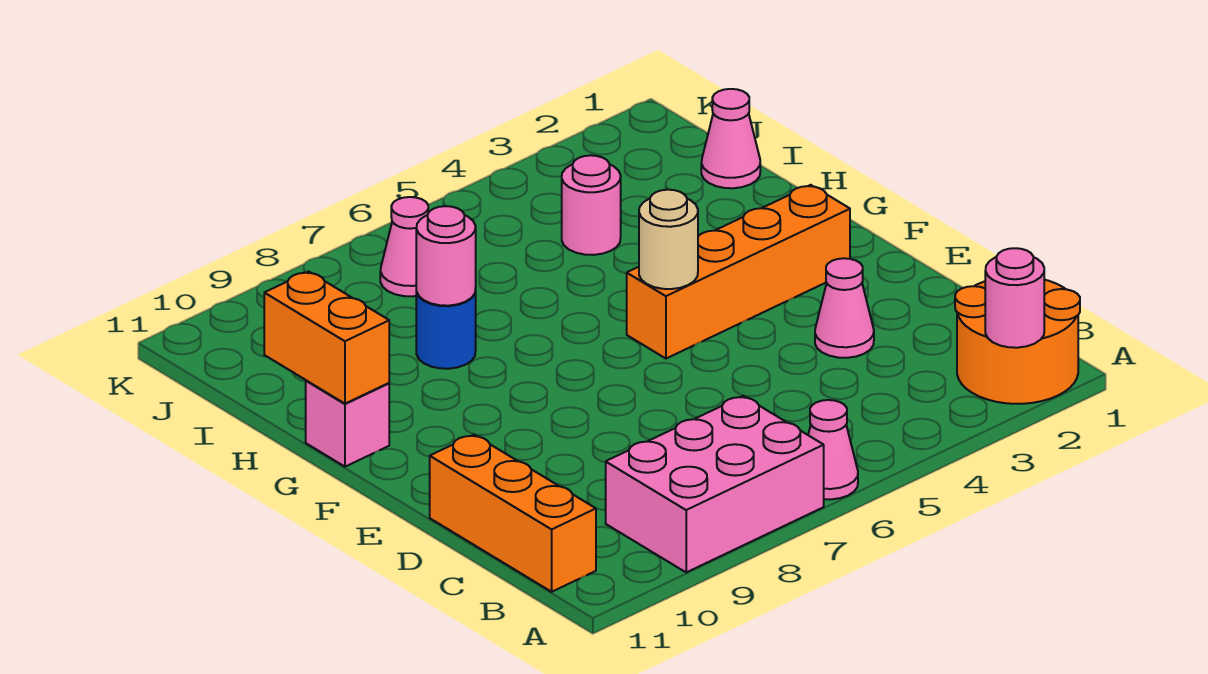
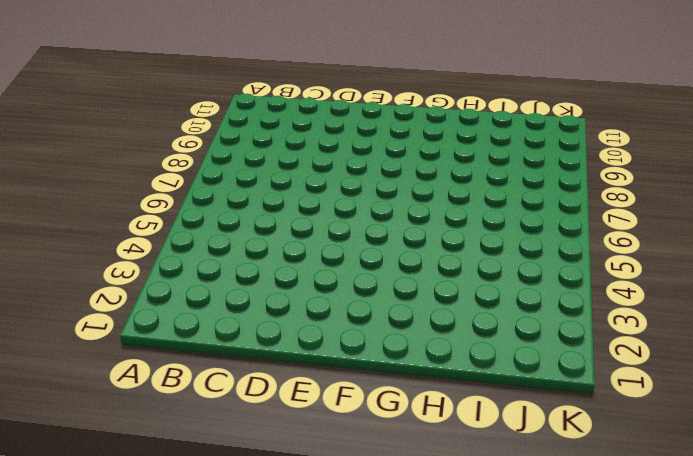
none -> orange round brick A1:B2 level 1
none -> pink cone A6 level 1
none -> pink brick A7:B9 level 1

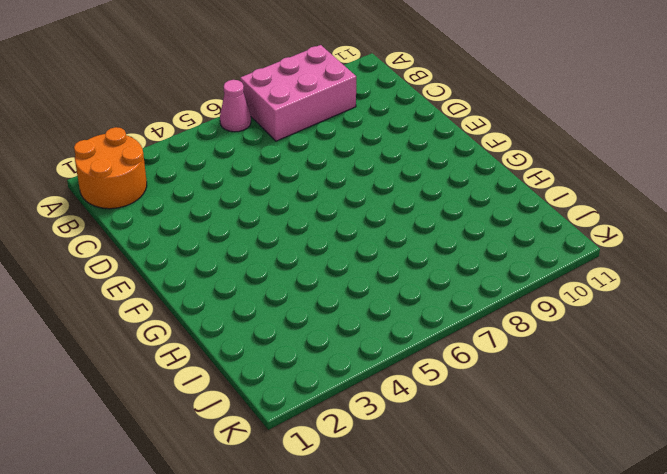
none -> orange brick B11:D11 level 1
none -> pink cone D3 level 1
none -> orange brick F2:F5 level 1

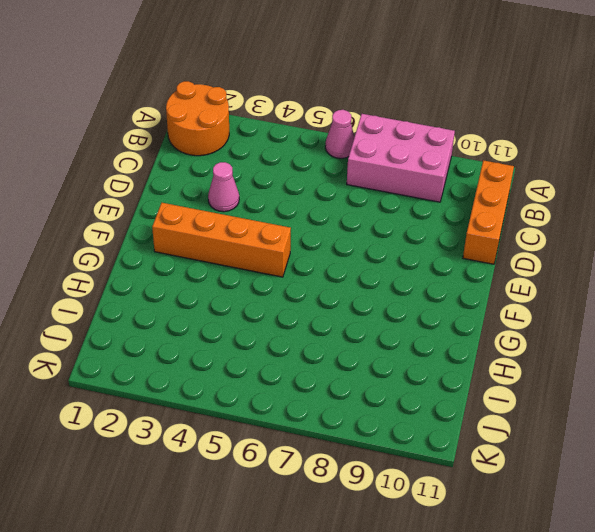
none -> pink brick G11 level 1
none -> blue round brick H8 level 1
none -> pink cone I1 level 1

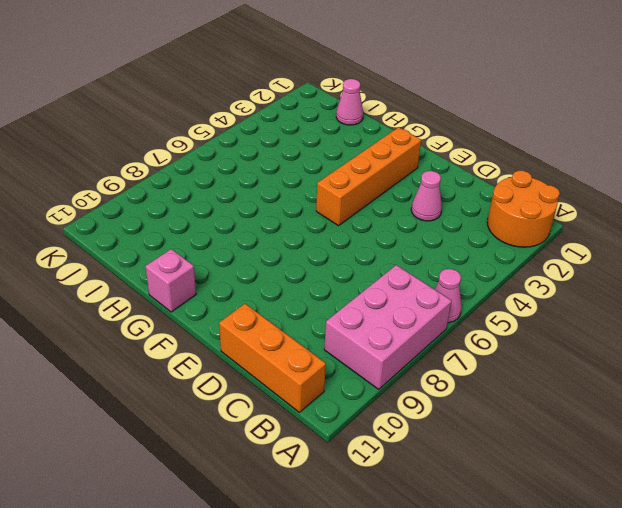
none -> blue round brick H8 level 1
none -> pink round brick I4 level 1
none -> pink cone J7 level 1

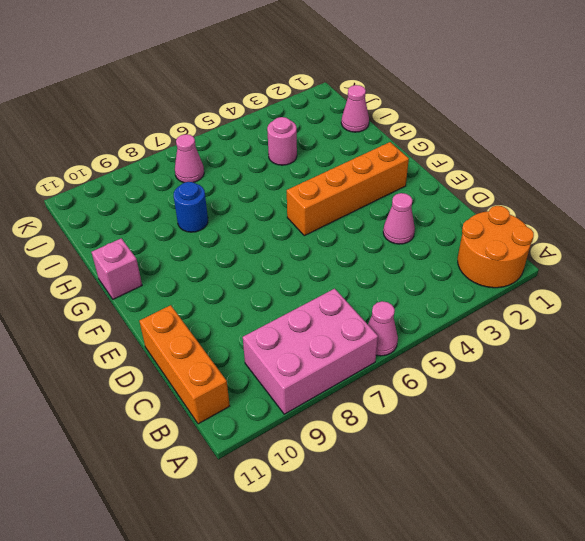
none -> pink round brick A2 level 2
none -> tan round brick F5 level 2
none -> orange brick G11:H11 level 2

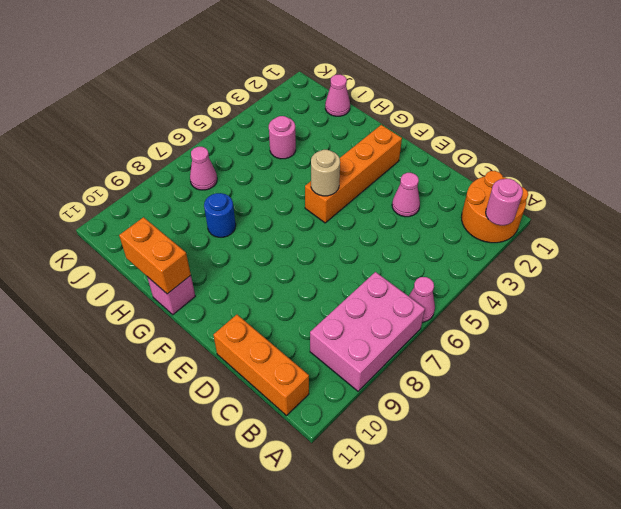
none -> pink round brick H8 level 2

